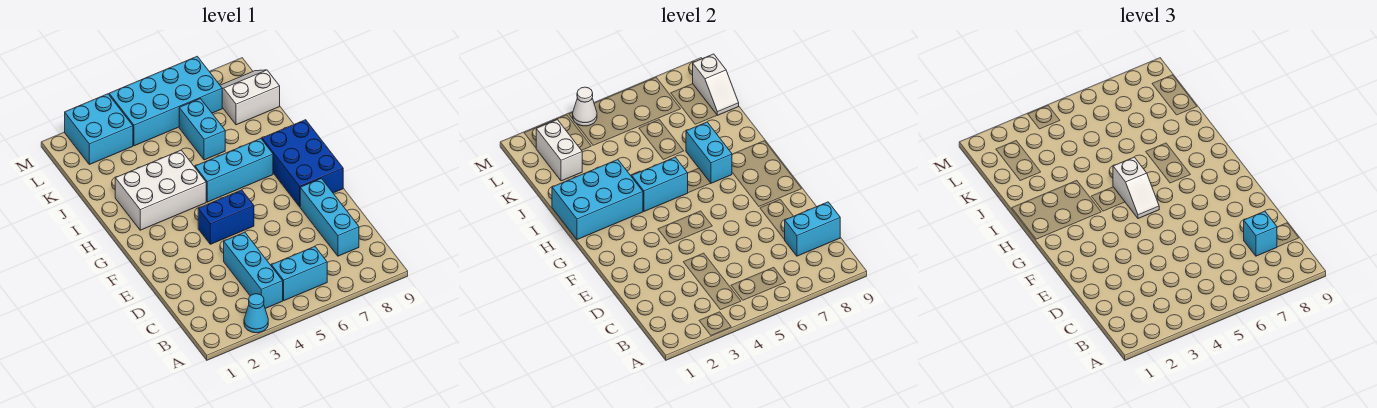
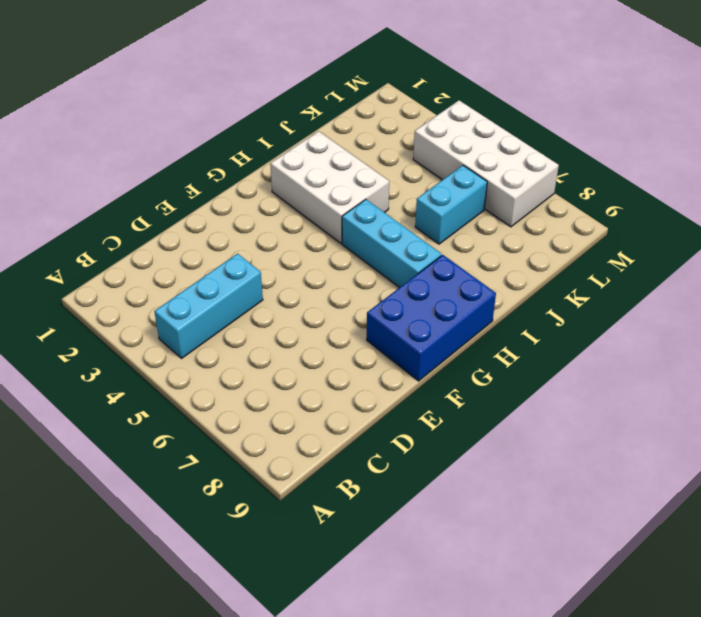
white brick L4:M7 level 1 -> cyan brick L4:M7 level 1
none -> cyan cone A3 level 1
none -> cyan brick B5:B6 level 1
none -> cyan brick C8:E8 level 1

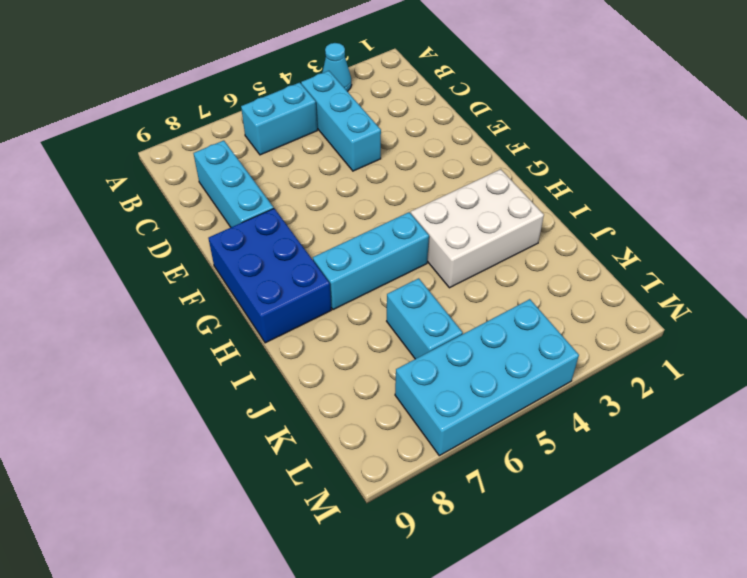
none -> blue brick F4:F5 level 1
none -> white slope K8:L9 level 1 top K
none -> cyan brick L2:M3 level 1

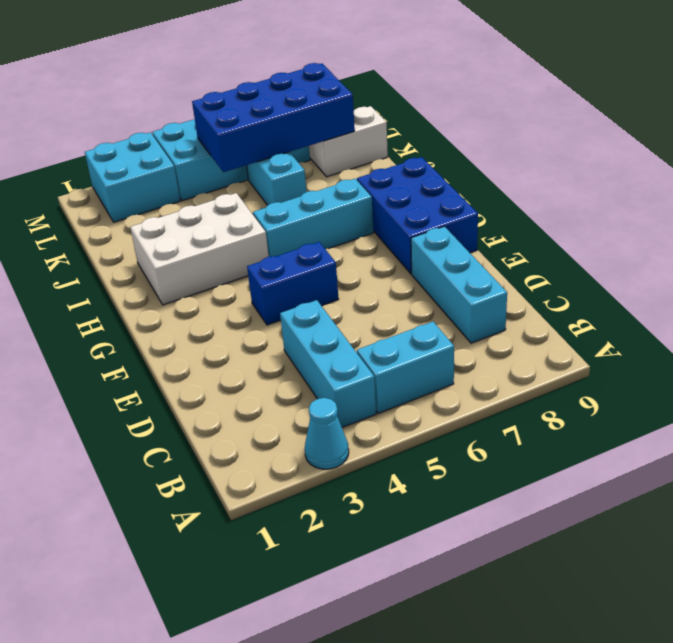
blue brick K5:L8 level 2 -> none
none -> cyan brick C8:C9 level 2
none -> cyan brick H1:I3 level 2
none -> cyan brick H4:H5 level 2

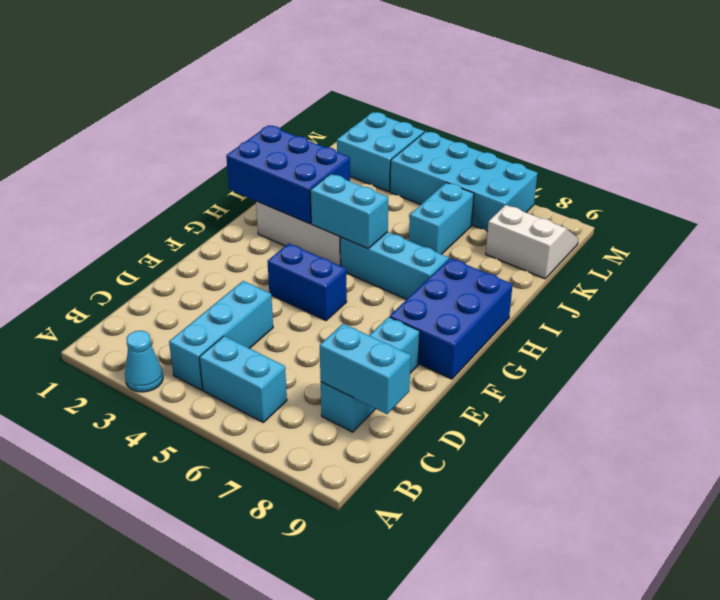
blue brick H1:I3 level 2 -> cyan brick H1:I3 level 2
none -> cyan brick H7:I7 level 2
none -> white brick K2:L2 level 2
none -> white slope K9:L9 level 2 top L

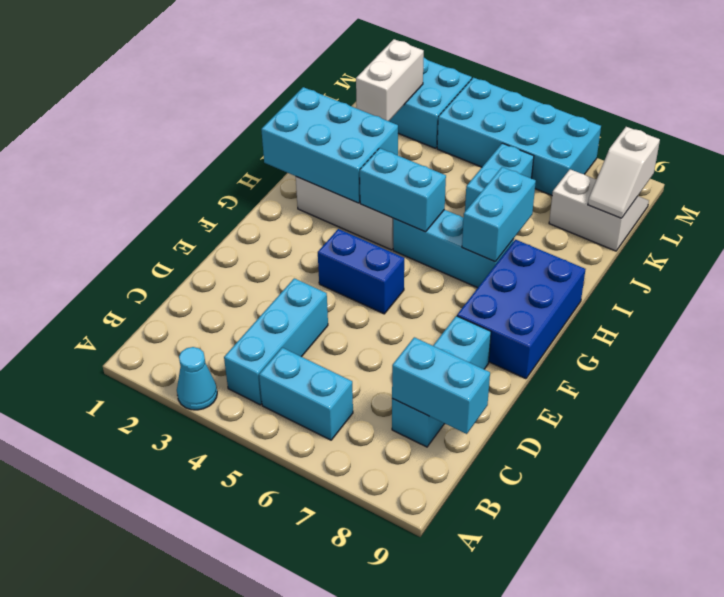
none -> white cone M4 level 2
none -> cyan brick C8 level 3
none -> white slope G5:H5 level 3 top H

